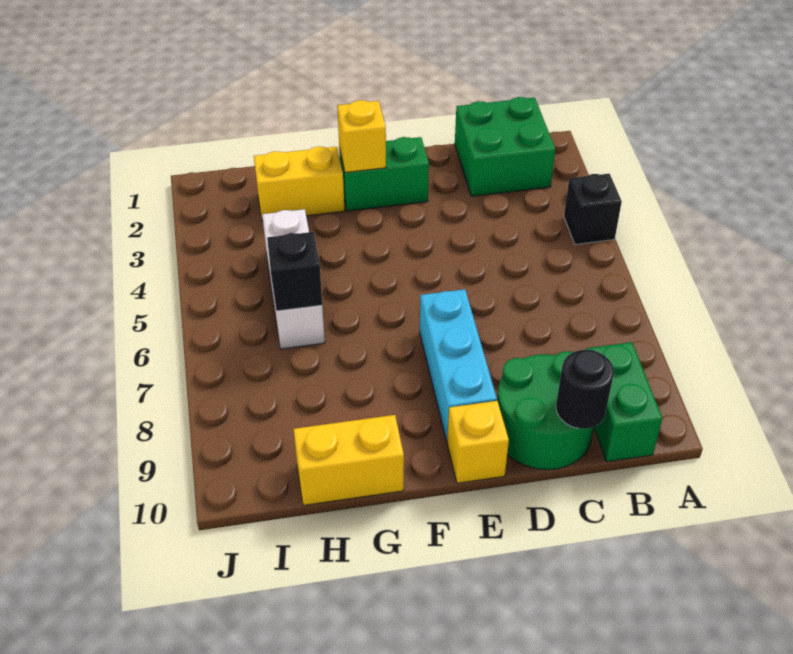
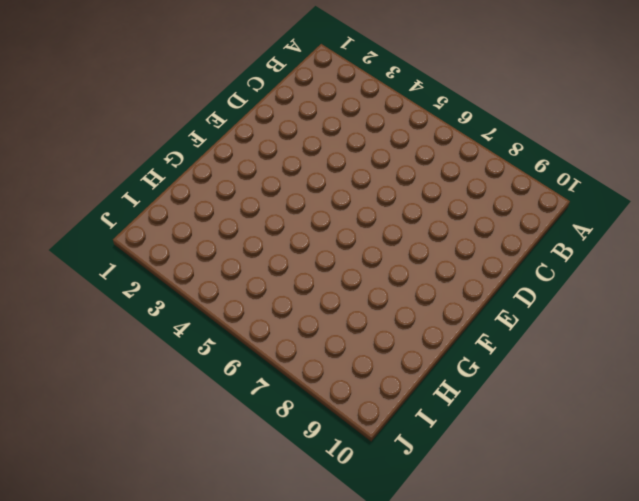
none -> black brick A4 level 1
none -> green brick B1:C2 level 1
none -> green brick B9:B10 level 1

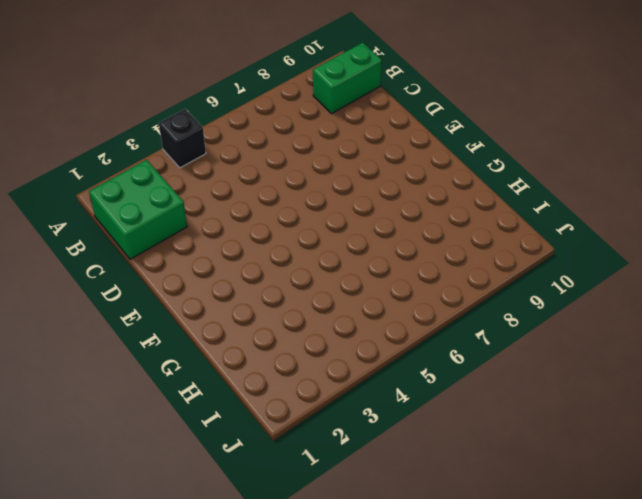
none -> green round brick C9:D10 level 1
none -> green brick E2:F2 level 1
none -> cyan brick E7:E9 level 1

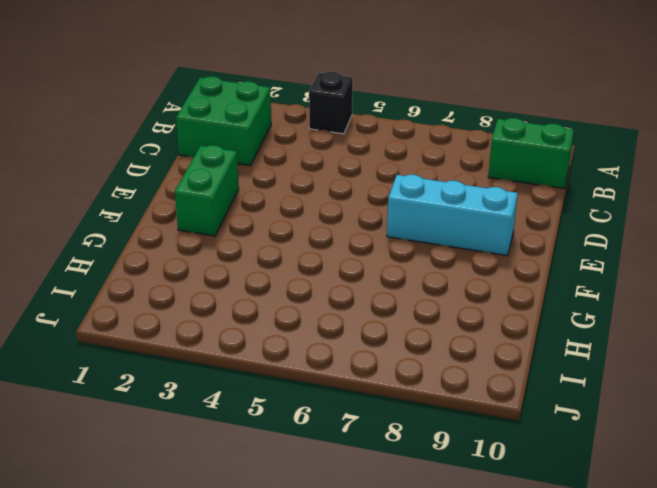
none -> green round brick C9:D10 level 1
none -> yellow brick E10 level 1
none -> yellow brick G2:H2 level 1

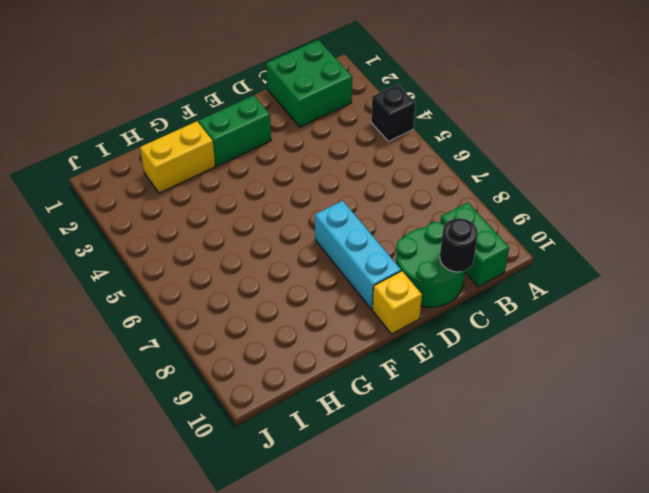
none -> yellow brick G10:H10 level 1
none -> white brick H4:H6 level 1
none -> yellow brick F2 level 2

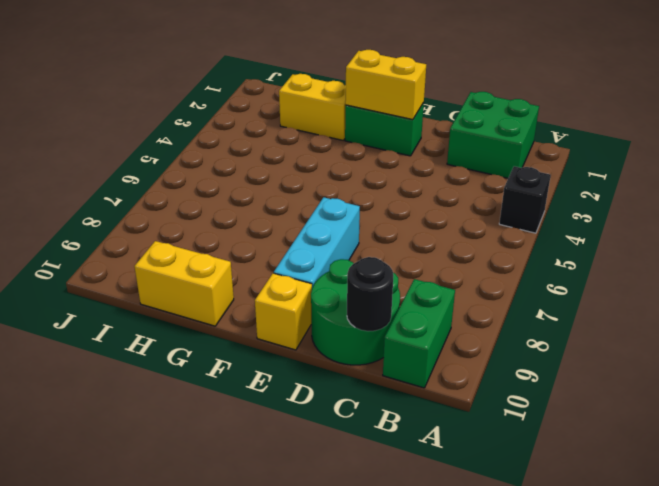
yellow brick E2:F2 level 2 -> yellow brick F2 level 2
none -> white brick H4:H6 level 1
none -> black brick H6 level 2

